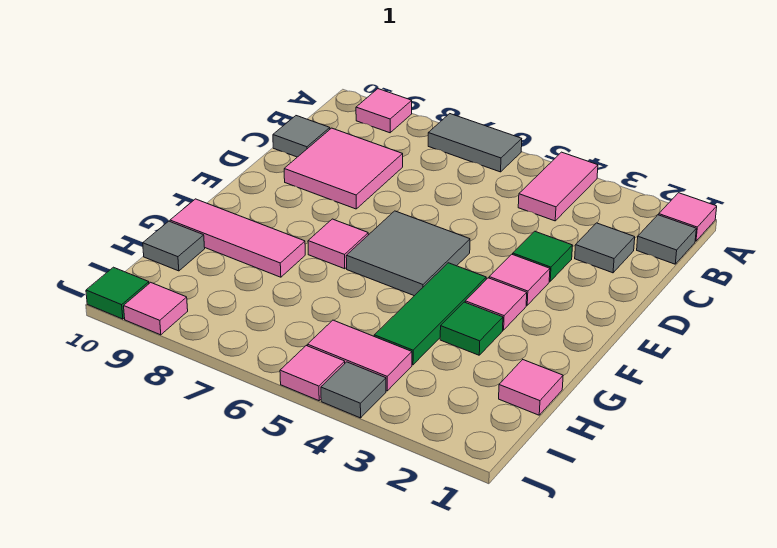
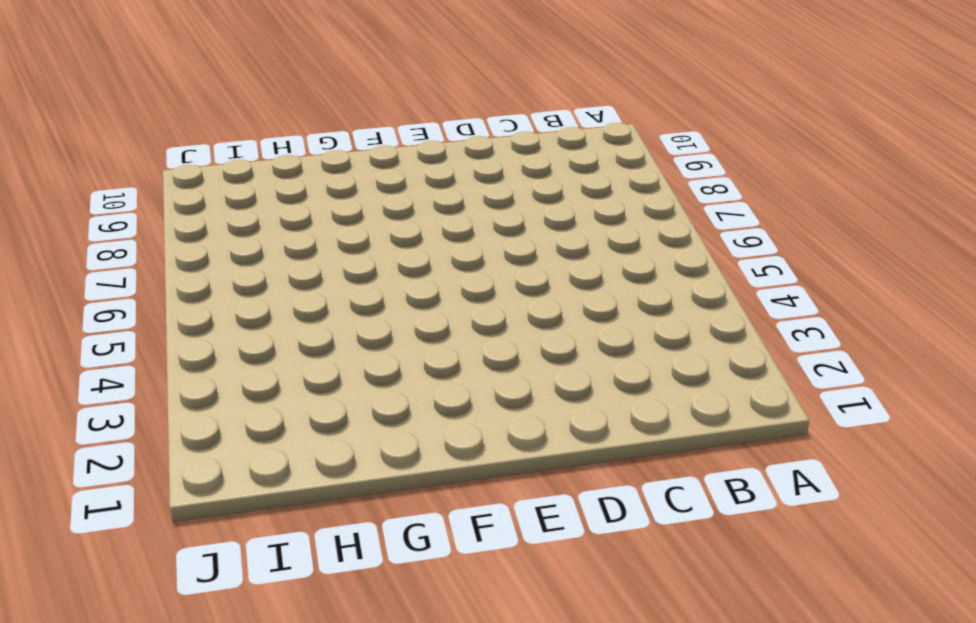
none -> pink tile A1 level 1
none -> pink tile A4:B4 level 1
none -> grey tile A6:A7 level 1

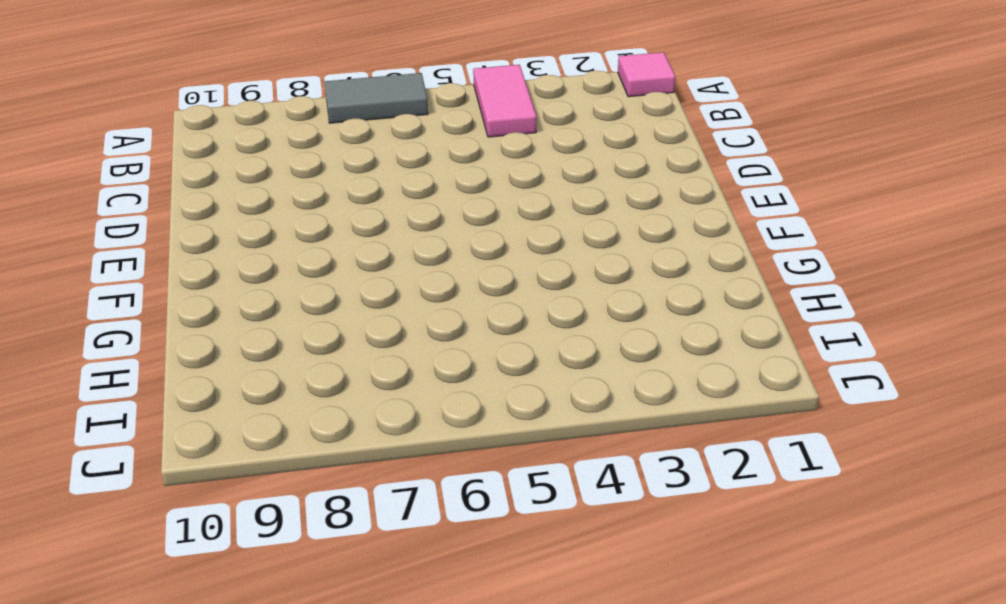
none -> pink tile A9 level 1
none -> grey tile B1 level 1
none -> grey tile C2 level 1

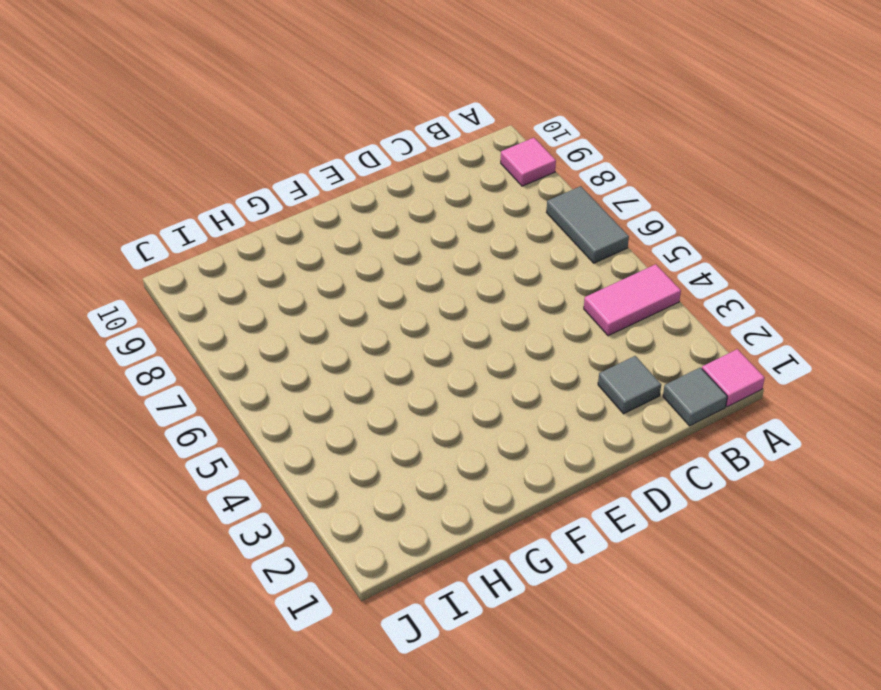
none -> pink tile C8:D9 level 1
none -> grey tile C10 level 1
none -> green tile D3 level 1

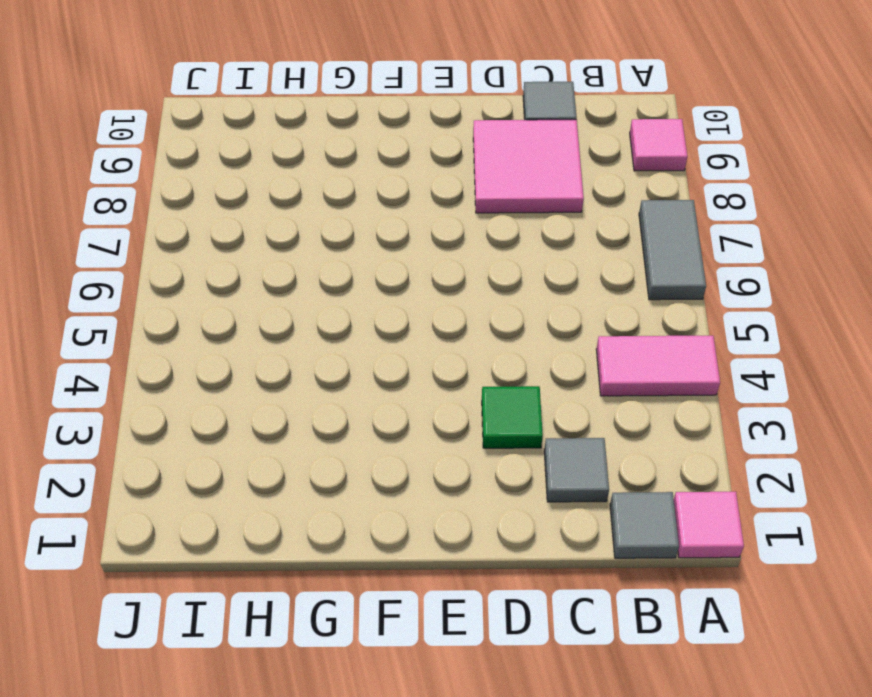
none -> pink tile E3 level 1
none -> grey tile E5:F6 level 1
none -> pink tile F3 level 1

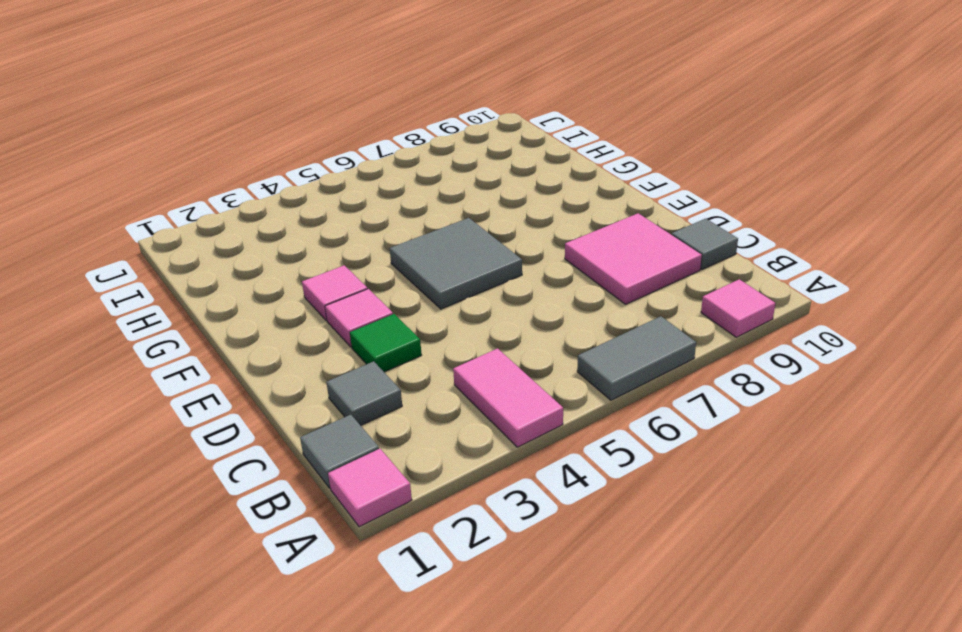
none -> green tile F4:H4 level 1
none -> pink tile F7 level 1
none -> green tile G3 level 1

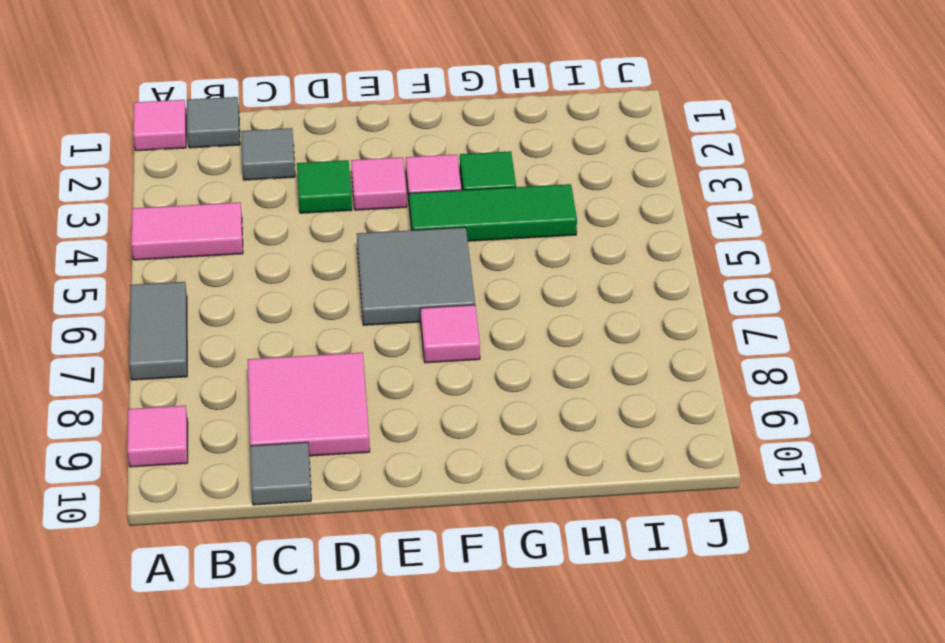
none -> pink tile G8:G10 level 1
none -> pink tile H1 level 1
none -> grey tile H10 level 1

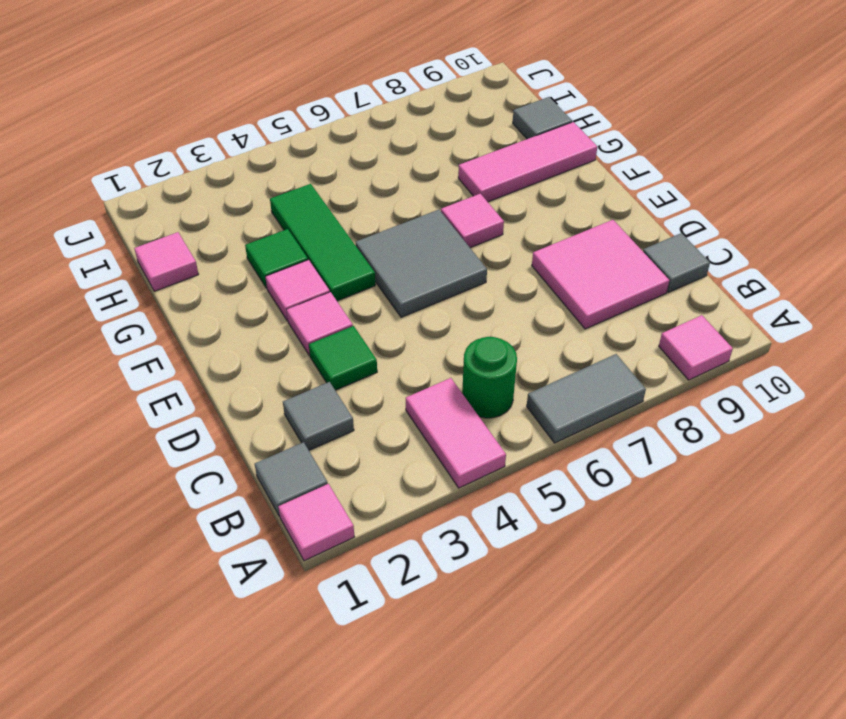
green round brick B5 level 1 -> none
none -> pink tile I4:I5 level 1
none -> grey tile J4 level 1
none -> pink tile J5 level 1

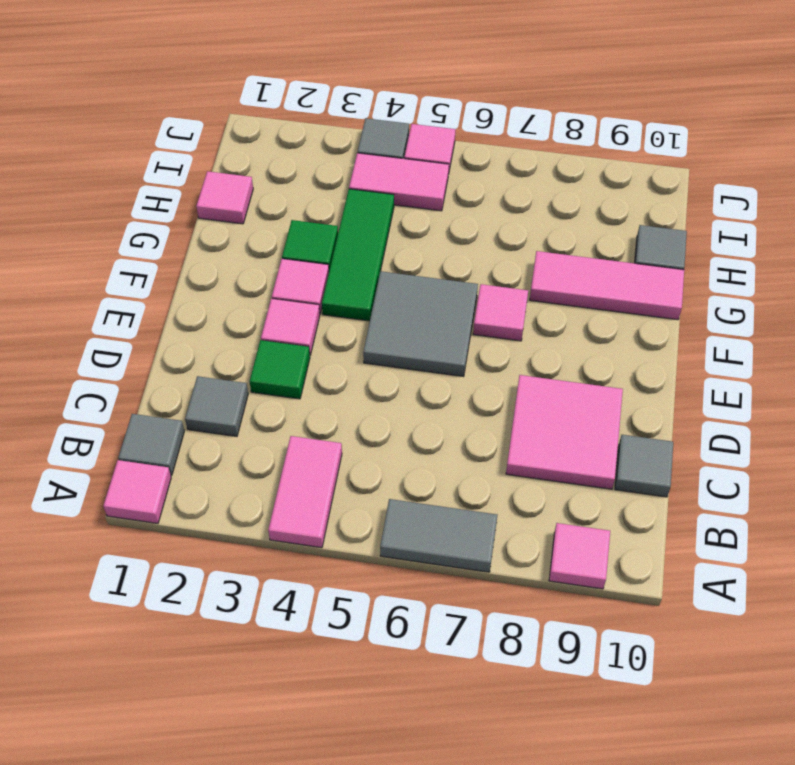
none -> pink tile J9 level 1
none -> green tile J10 level 1

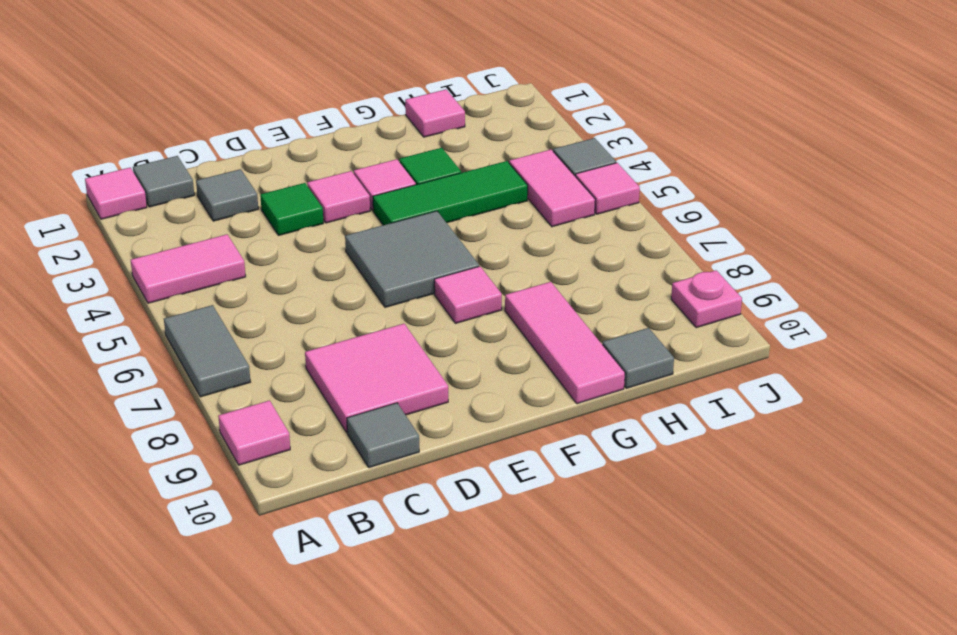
pink plate J9 level 1 -> pink tile J9 level 1
none -> green tile J10 level 1

